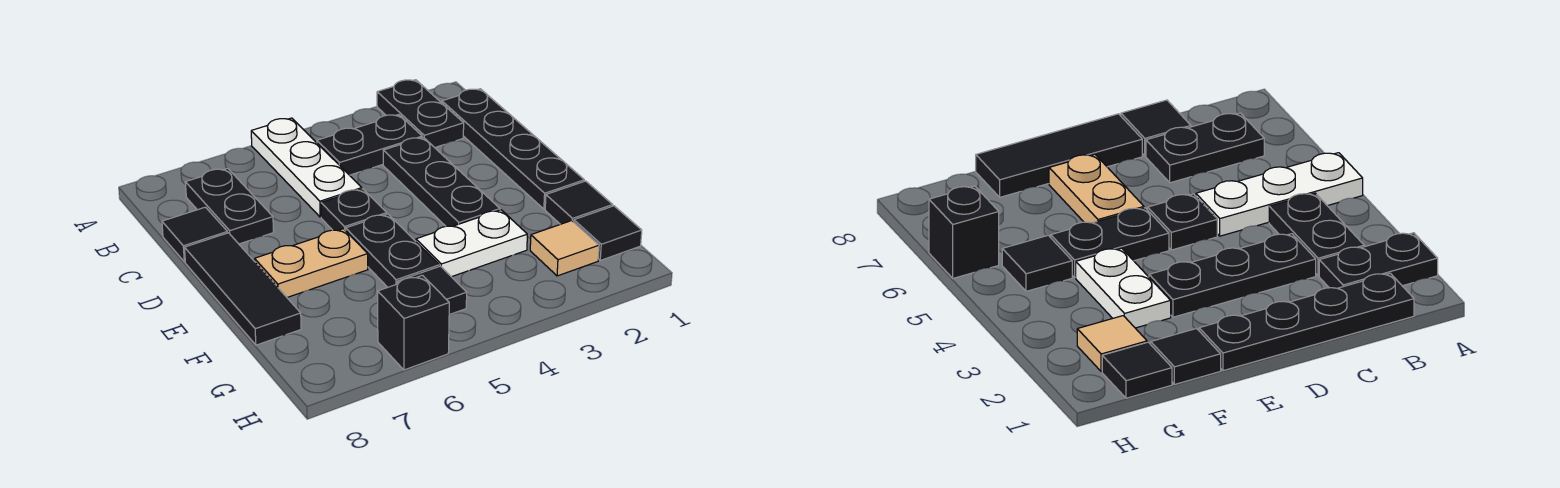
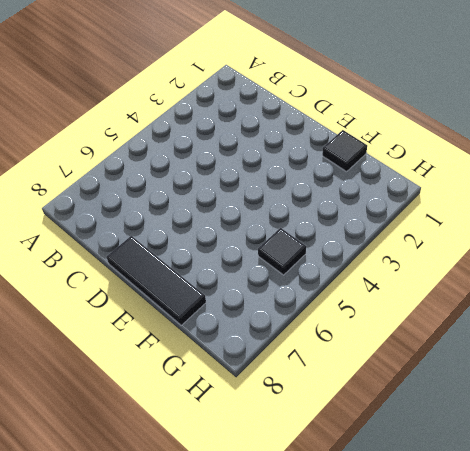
none -> black plate A2:B2 level 1
none -> white plate A5:C5 level 1
none -> black plate B1:E1 level 1

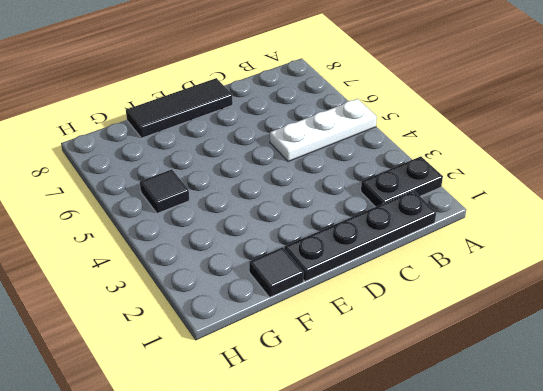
none -> black plate B3:B4 level 1
none -> black plate B7:C7 level 1
none -> black plate C3:E3 level 1

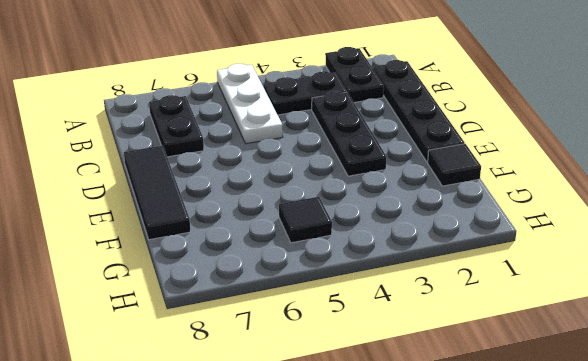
none -> black tile C8 level 1
none -> black plate D5 level 1
none -> black plate E5:F5 level 1

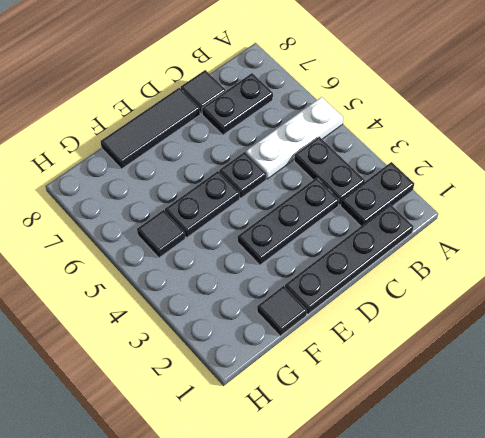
none -> tan plate E6:E7 level 1
none -> white plate F3:F4 level 1
none -> black tile G1 level 1

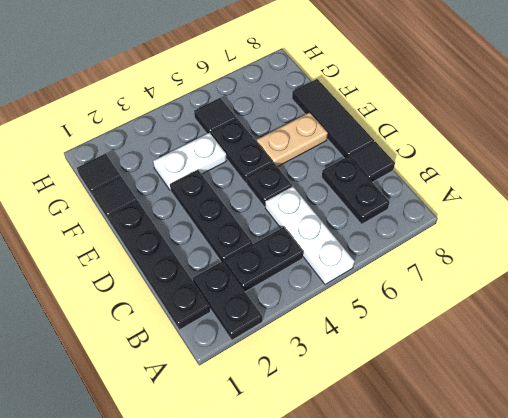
none -> tan tile G2 level 1
none -> black brick H6 level 1

